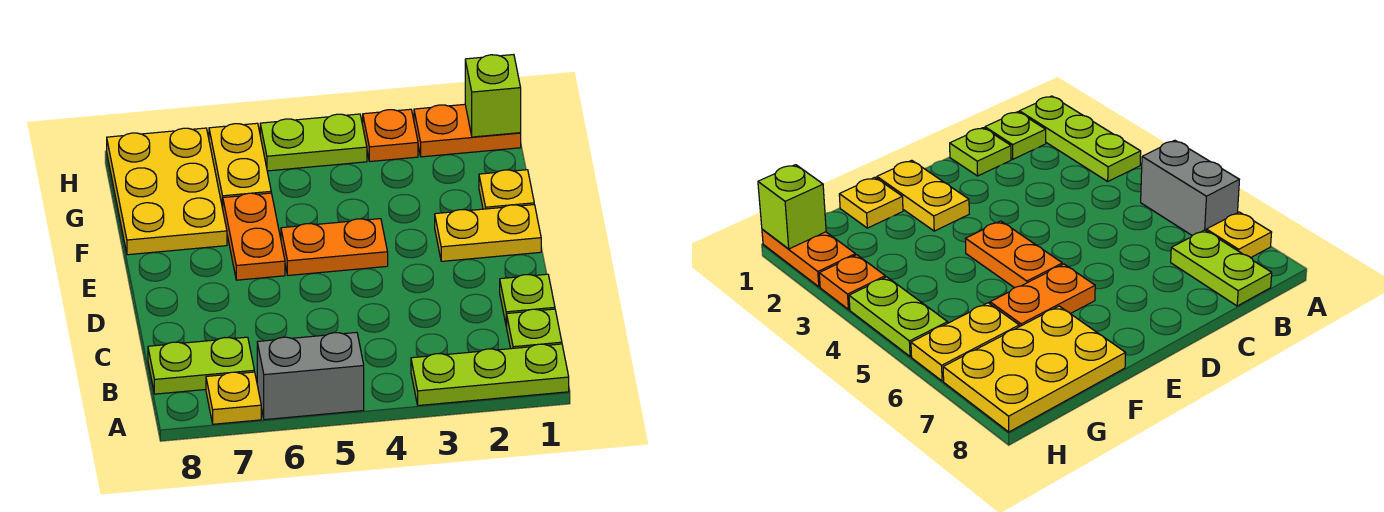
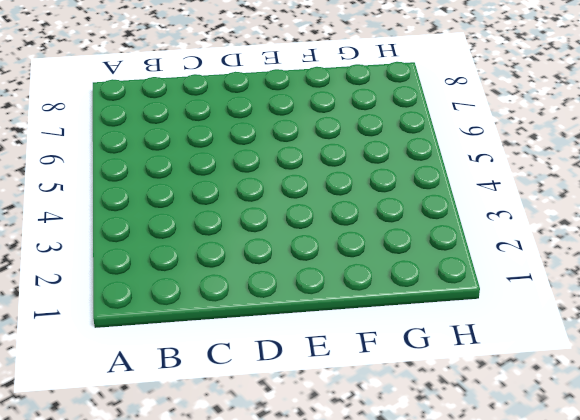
none -> lime plate A1:A3 level 1
none -> grey brick A5:A6 level 1
none -> yellow plate A7 level 1

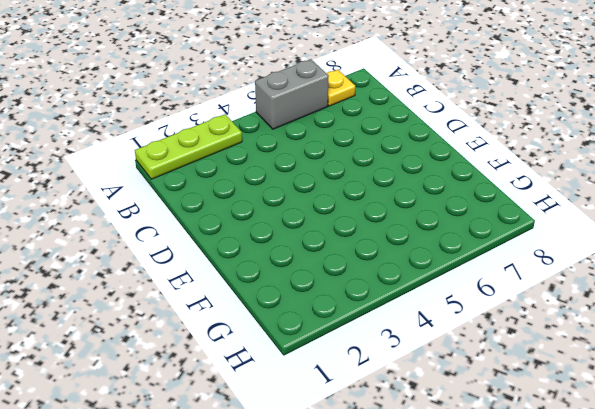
none -> lime plate B1 level 1
none -> lime plate B7:B8 level 1
none -> lime plate C1 level 1

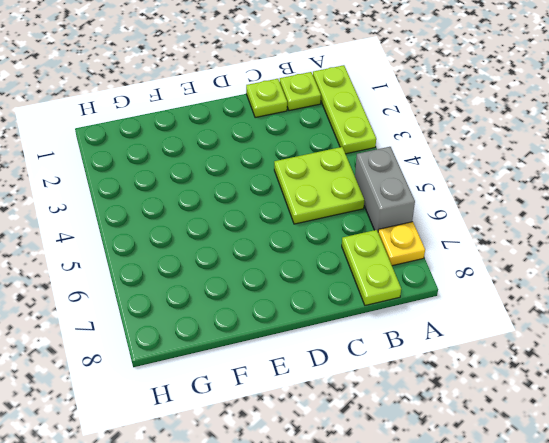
lime plate B4:C5 level 1 -> none
none -> yellow plate E1:E2 level 1
none -> orange plate E4:E5 level 1
none -> orange plate E6:F6 level 1

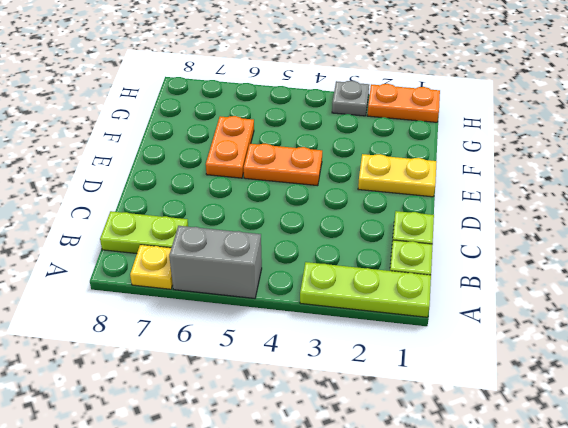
grey plate H3 level 1 -> orange plate H3 level 1
none -> yellow plate F1 level 1
none -> yellow plate F7:H8 level 1
none -> yellow plate G6:H6 level 1

